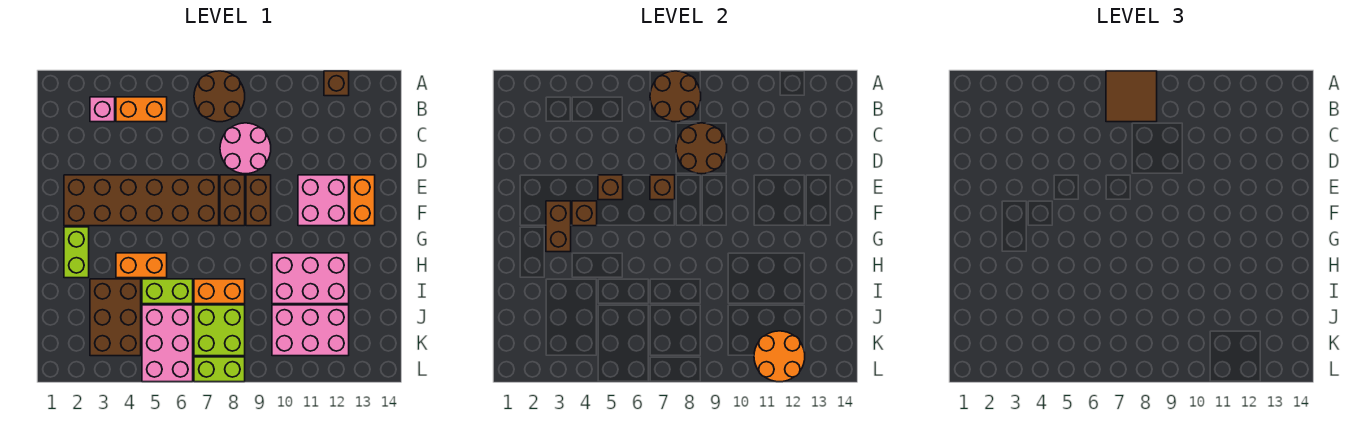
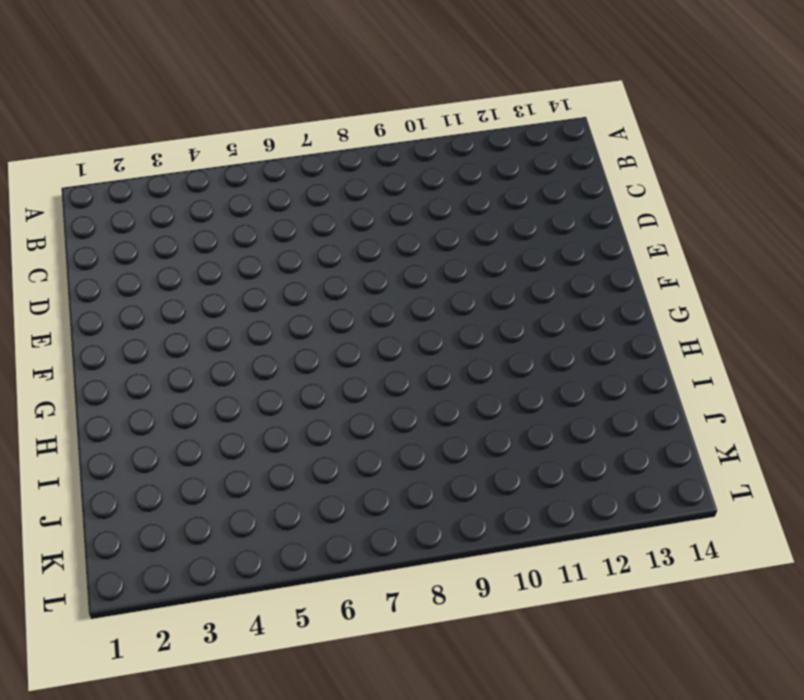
none -> brown round brick A7:B8 level 1
none -> brown brick A12 level 1
none -> pink brick B3 level 1

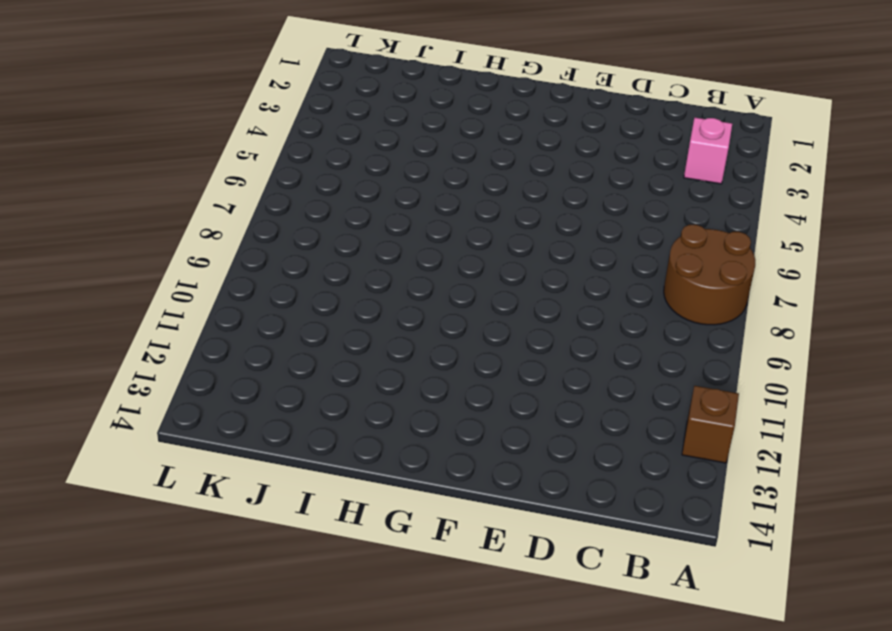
none -> orange brick B4:B5 level 1
none -> pink round brick C8:D9 level 1
none -> brown brick E2:F7 level 1

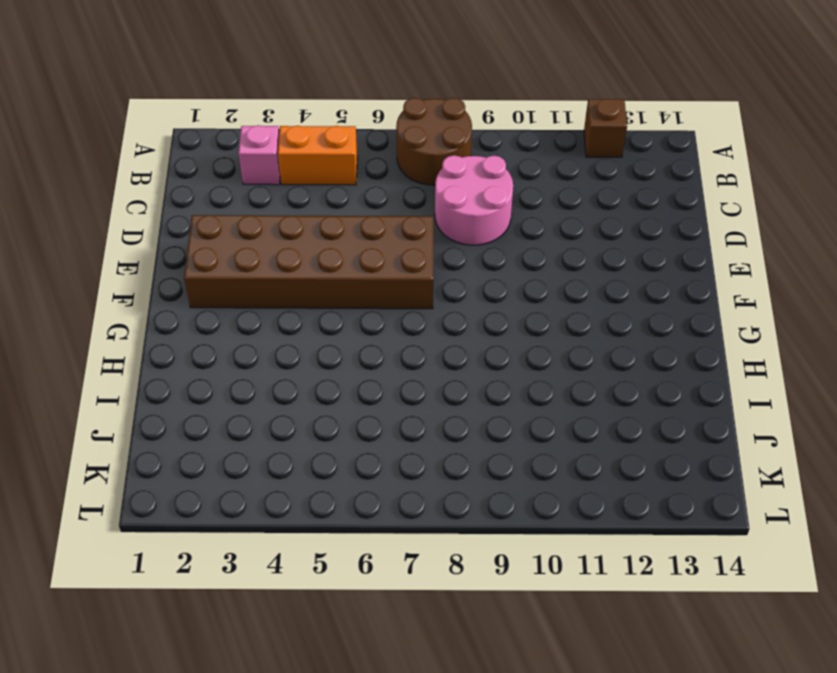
none -> brown brick E8:F8 level 1
none -> brown brick E9:F9 level 1
none -> pink brick E11:F12 level 1

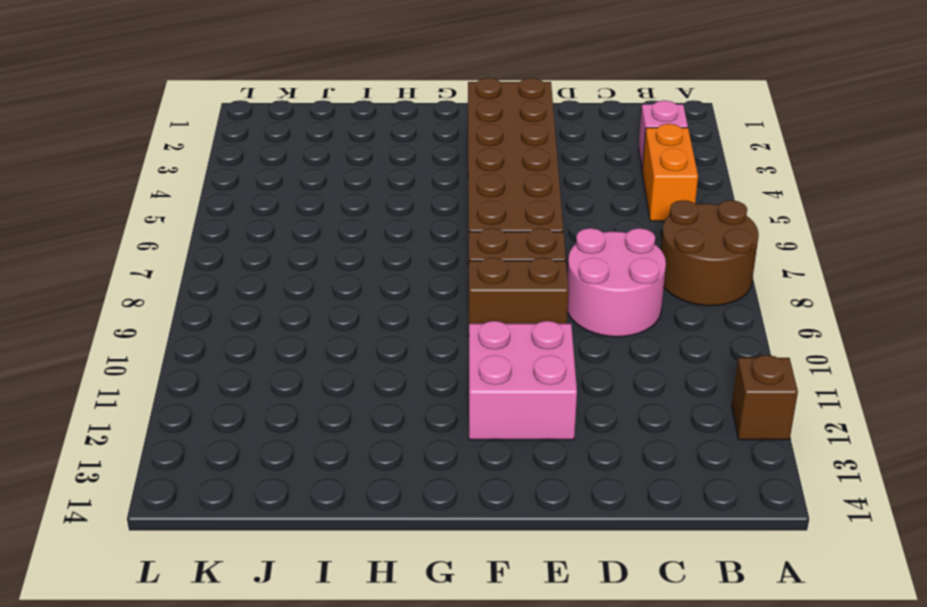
none -> orange brick E13:F13 level 1
none -> lime brick G2:H2 level 1
none -> orange brick H4:H5 level 1

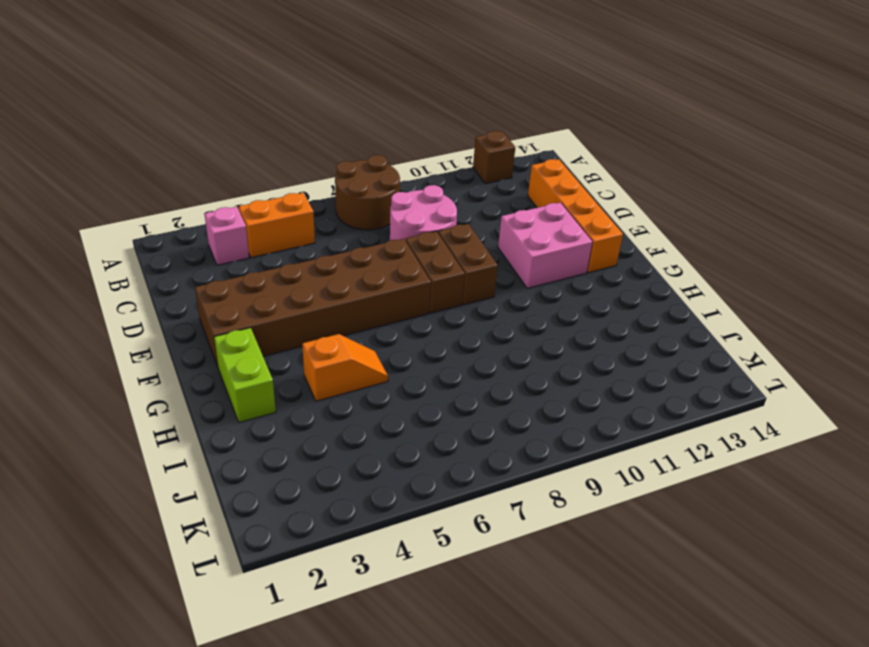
orange brick C13:F13 level 1 -> orange brick E13:F13 level 1
orange slope H4:H5 level 1 top 4 -> orange brick H4:H5 level 1
none -> pink brick H10:I12 level 1
none -> brown brick I3:K4 level 1
none -> lime brick I5:I6 level 1

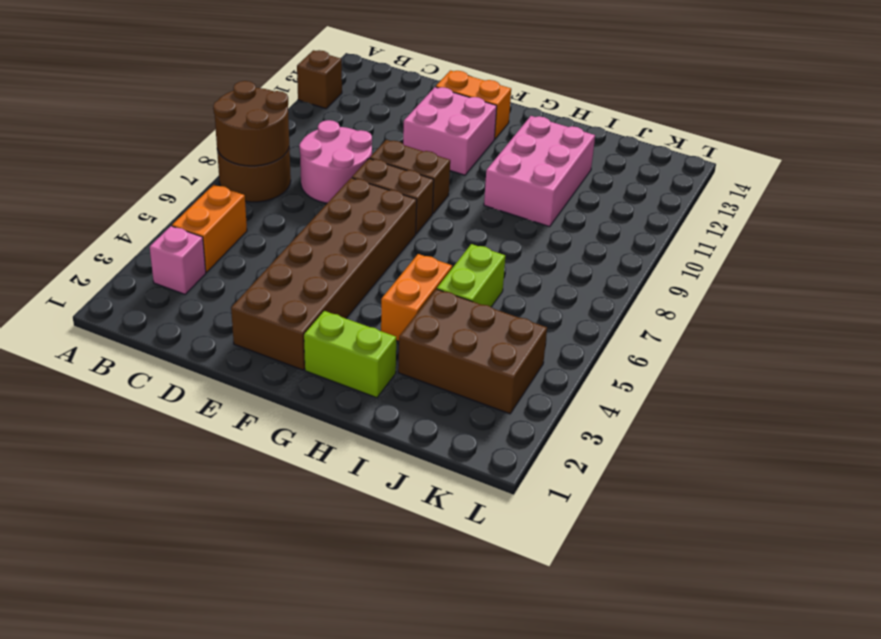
none -> orange brick I7:I8 level 1
none -> pink brick J5:L6 level 1
none -> lime brick J7:K8 level 1

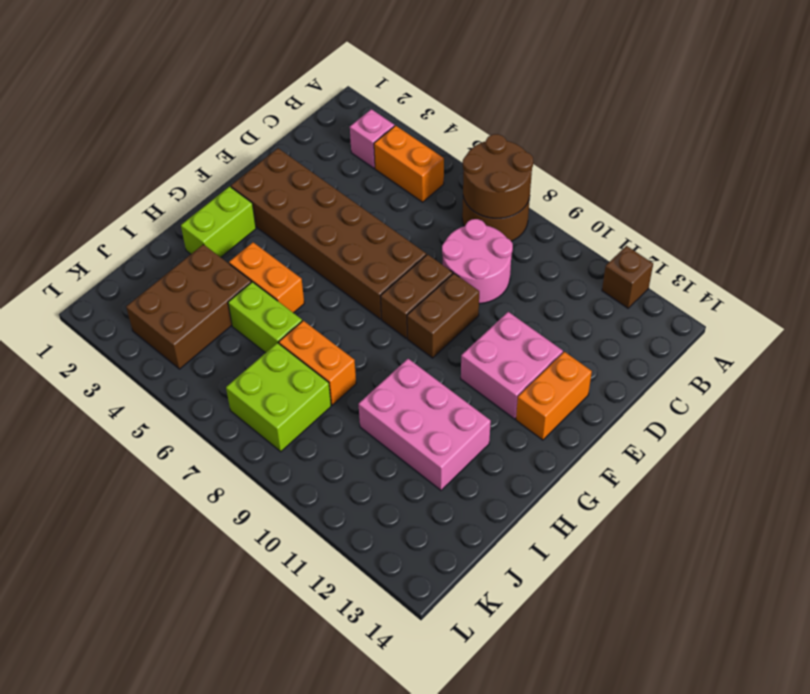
none -> pink brick J5:L6 level 1
none -> pink brick J10:K12 level 1
none -> lime brick L7:L8 level 1

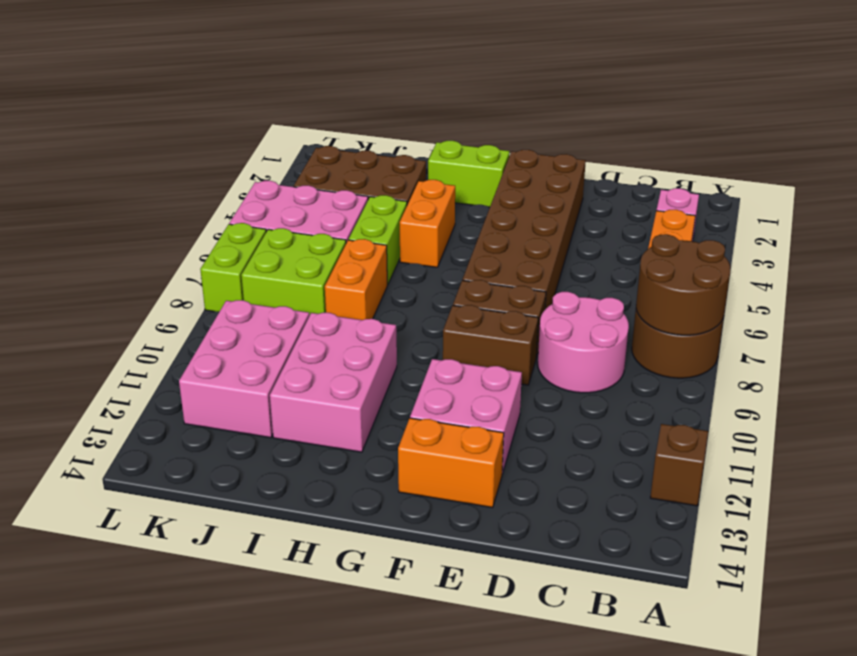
none -> brown round brick C8:D9 level 2
none -> brown brick E5 level 2
none -> brown brick E7 level 2

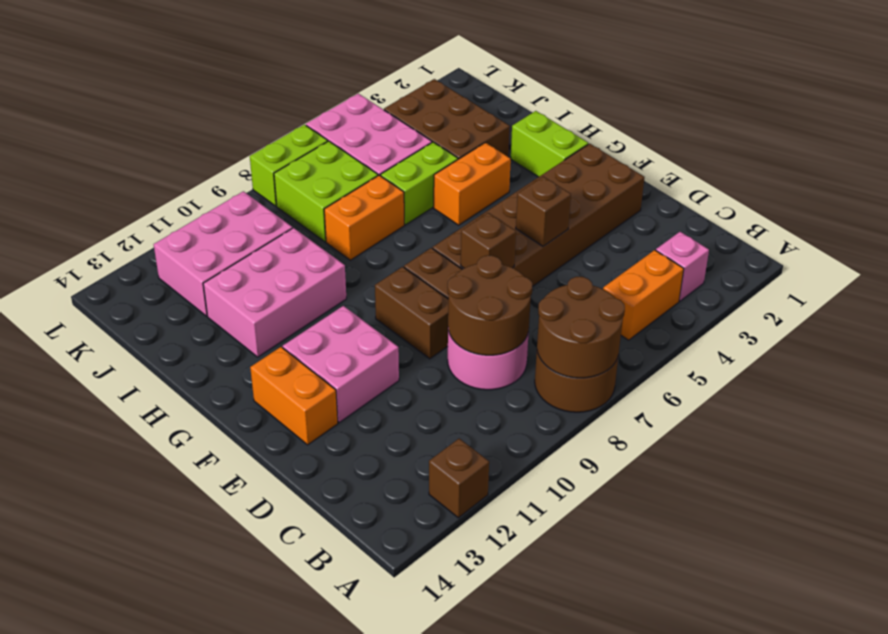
none -> brown brick F3:G3 level 2
none -> brown brick F4 level 2
none -> orange round brick K11:L12 level 2

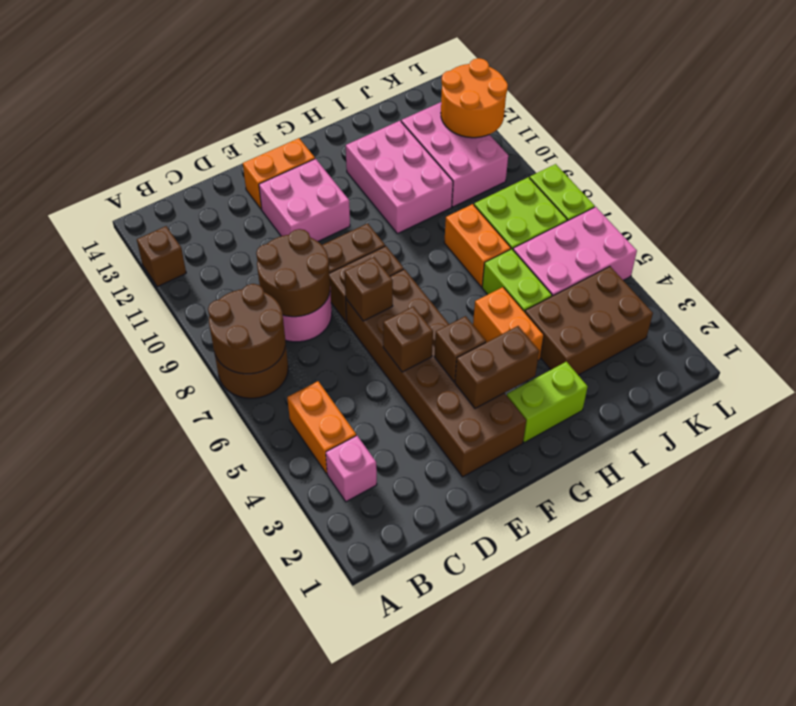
none -> brown tile A7:B8 level 3

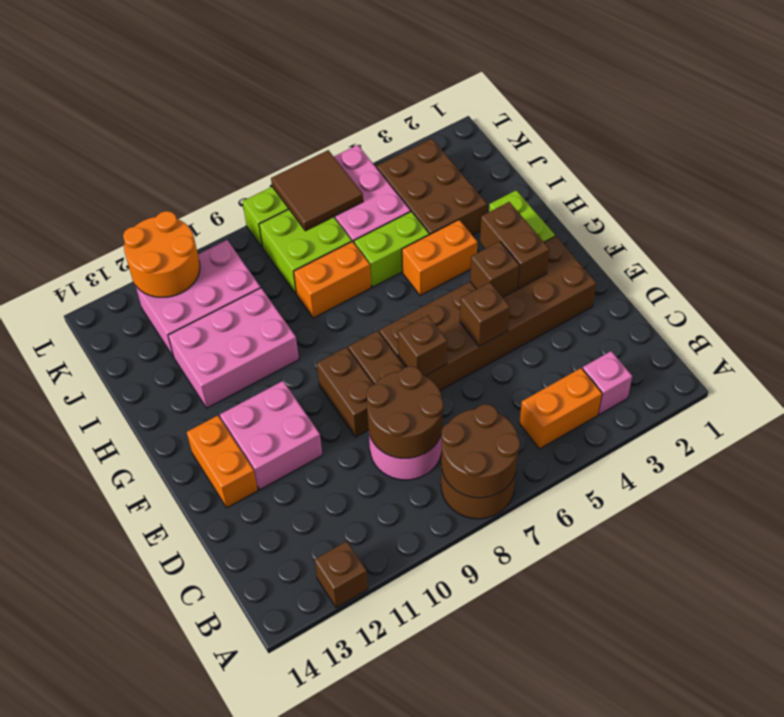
brown tile K6:L7 level 2 -> brown tile A7:B8 level 3

